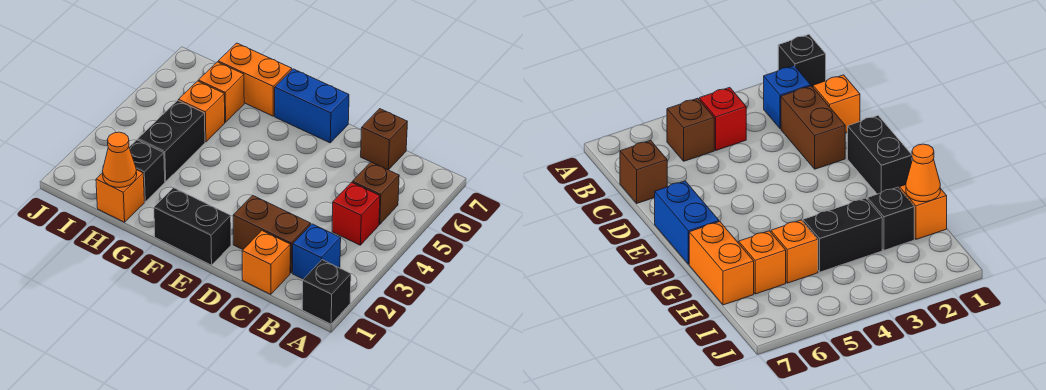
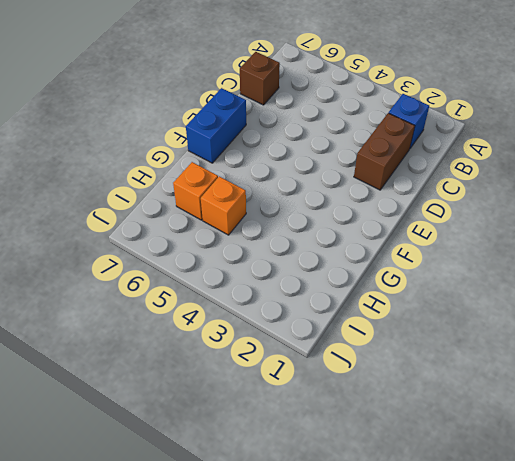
none -> black brick A1 level 1
none -> red brick B4 level 1
none -> brown brick B5 level 1

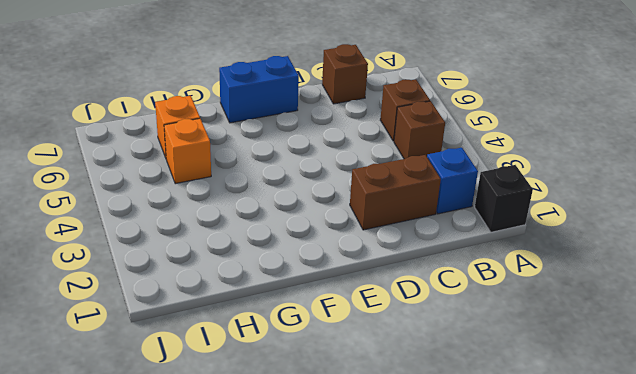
brown brick B4 level 1 -> red brick B4 level 1
none -> orange brick C1 level 1
none -> black brick E1:F1 level 1
none -> orange brick G7:H7 level 1

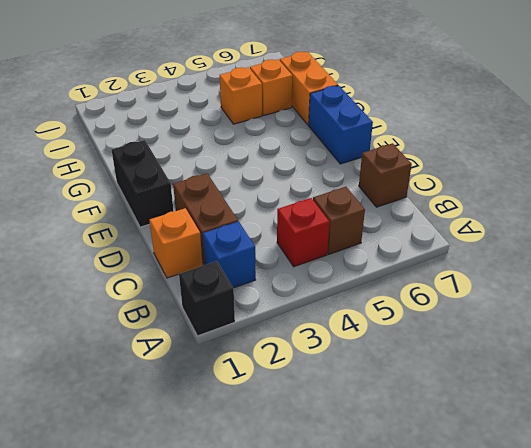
none -> orange brick H1 level 1
none -> black brick H2 level 1
none -> black brick H3:H4 level 1

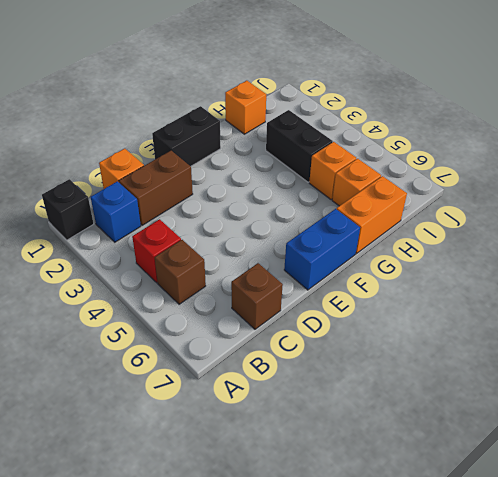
none -> black brick H2 level 1
none -> orange cone H1 level 2

